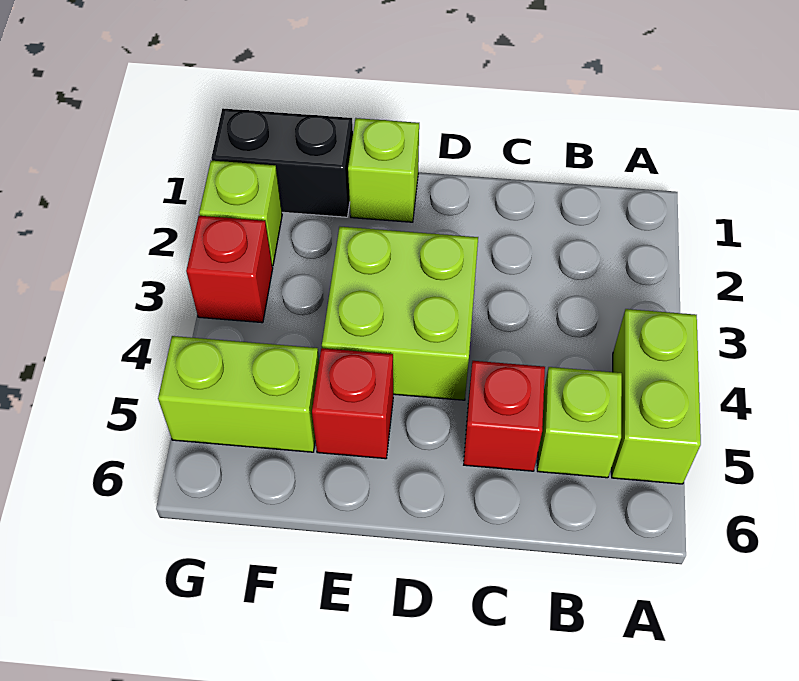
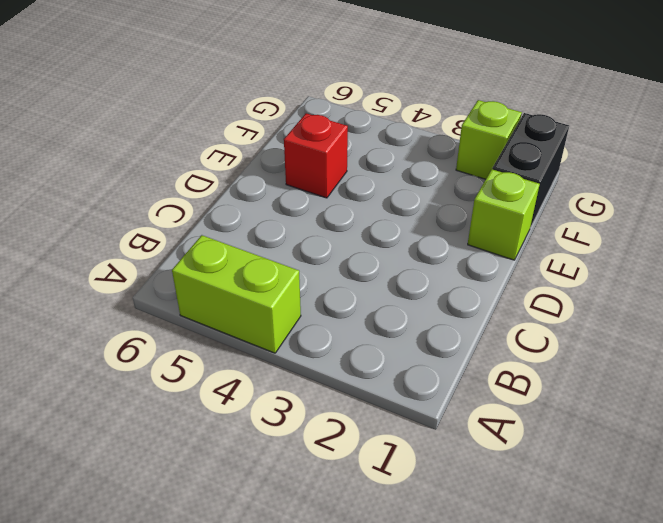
none -> lime brick B5 level 1
none -> red brick C5 level 1

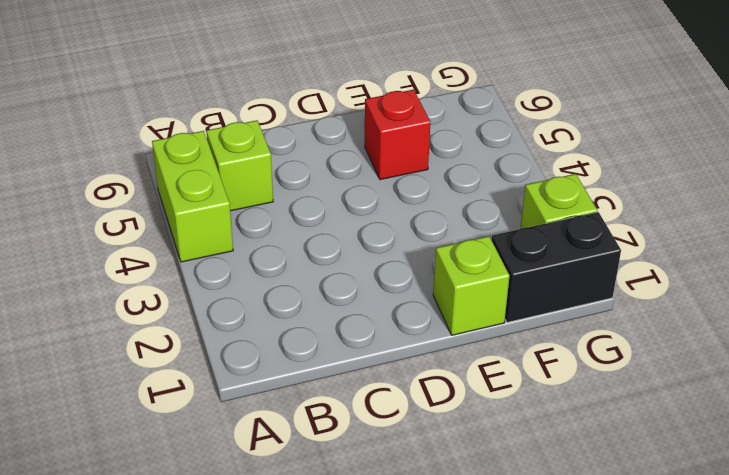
none -> red brick C5 level 1
none -> lime brick D3:E4 level 1

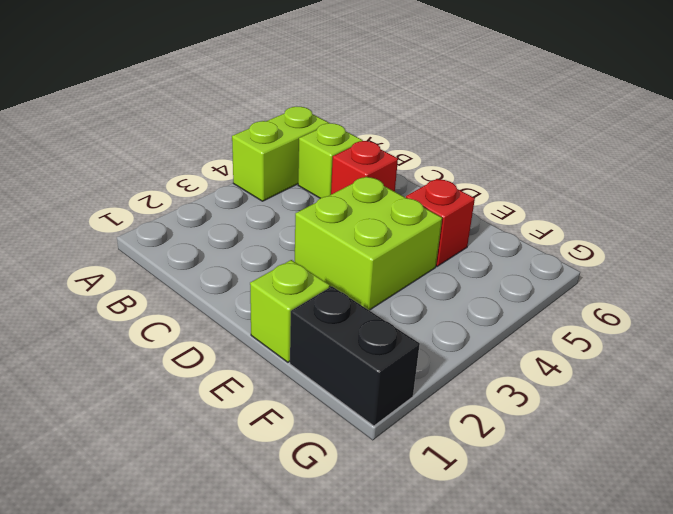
none -> lime brick F5:G5 level 1
none -> lime brick G2 level 1

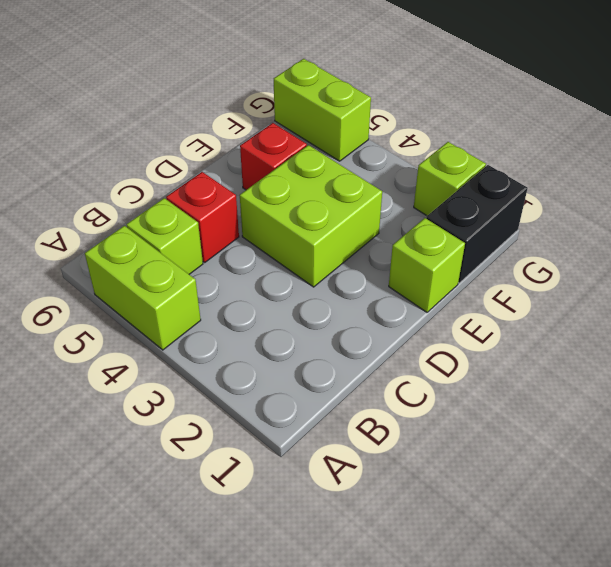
lime brick G5:G6 level 1 -> lime brick F5:G5 level 1
none -> red brick G3 level 1

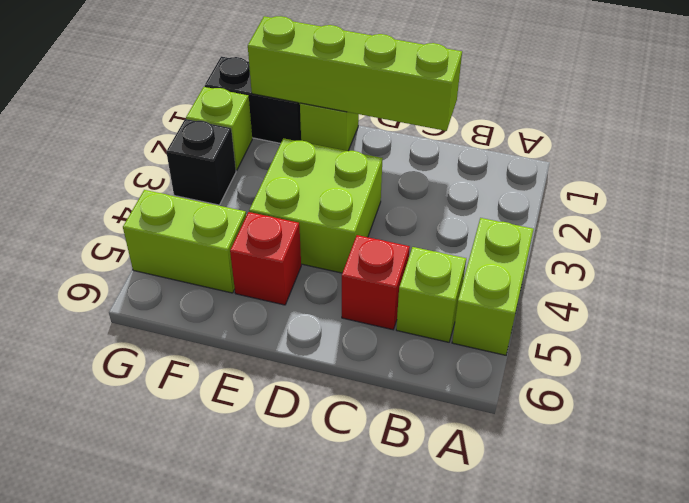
lime brick C1:F1 level 2 -> none
black brick G3 level 1 -> red brick G3 level 1

